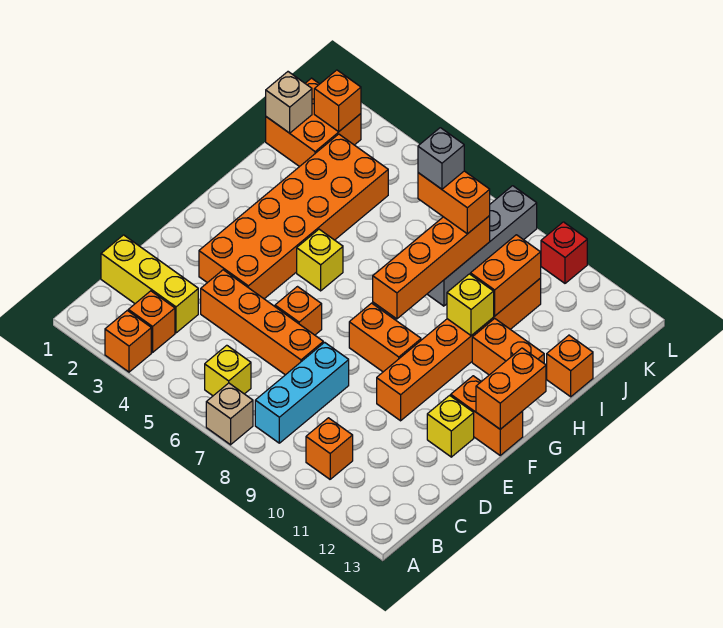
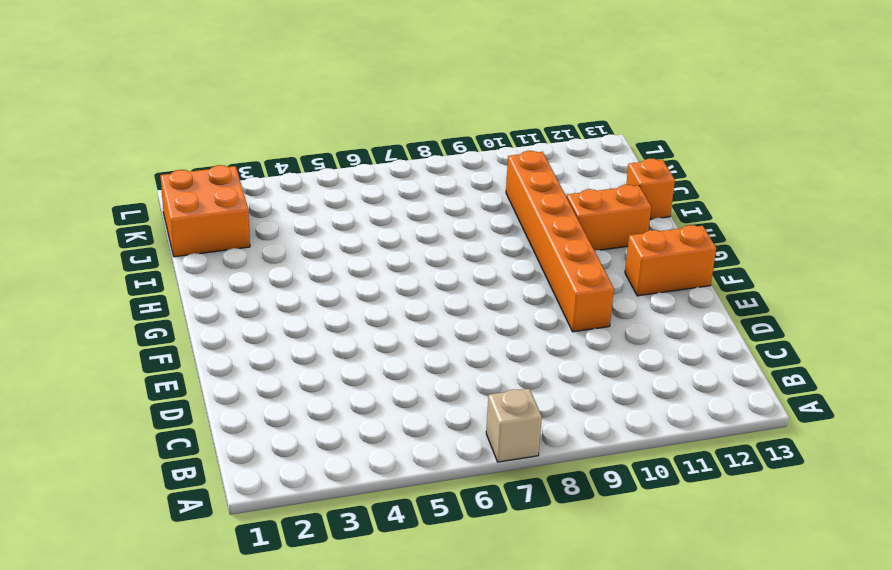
none -> orange brick A3 level 1
none -> orange brick B3 level 1
none -> yellow brick B6 level 1

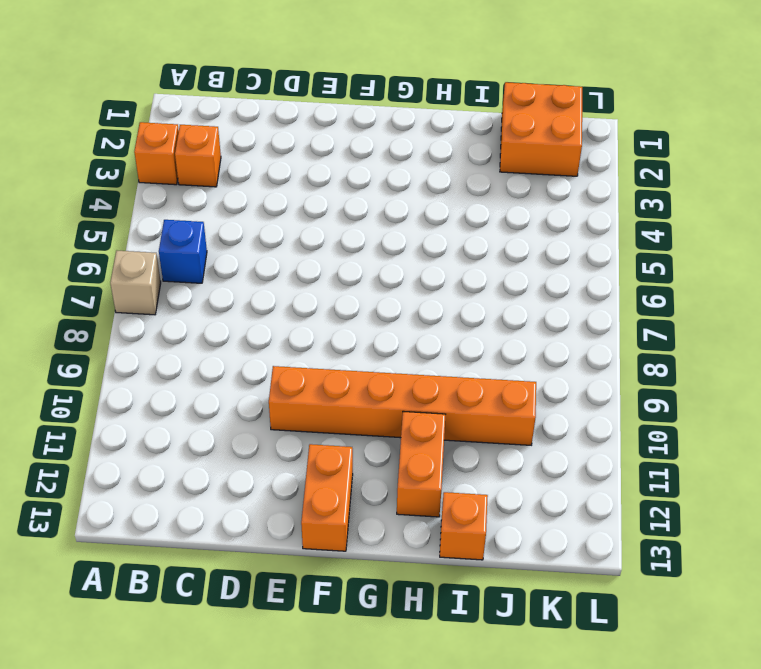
blue brick B6 level 1 -> yellow brick B6 level 1
none -> cyan brick B8:D8 level 1
none -> orange brick B10 level 1
none -> yellow brick C1:C3 level 1

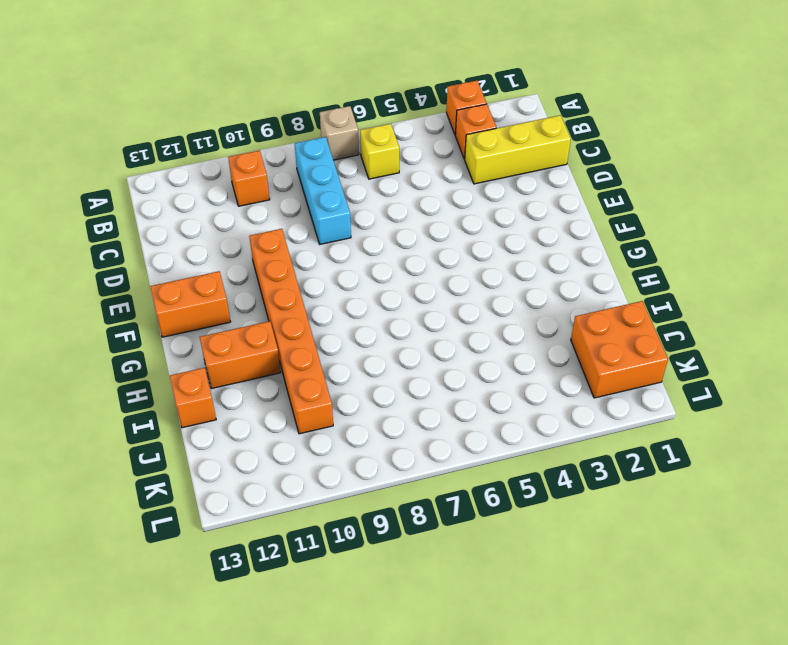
none -> orange brick D4:D7 level 1
none -> orange brick E3:J4 level 1
none -> orange brick E6 level 1

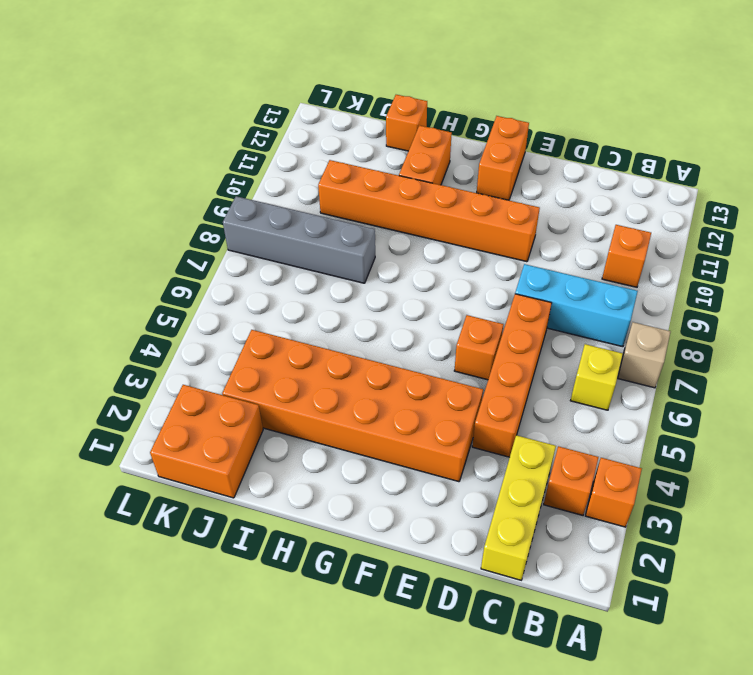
none -> yellow brick E12 level 1
none -> orange brick F8:F9 level 1
none -> yellow brick G5 level 1

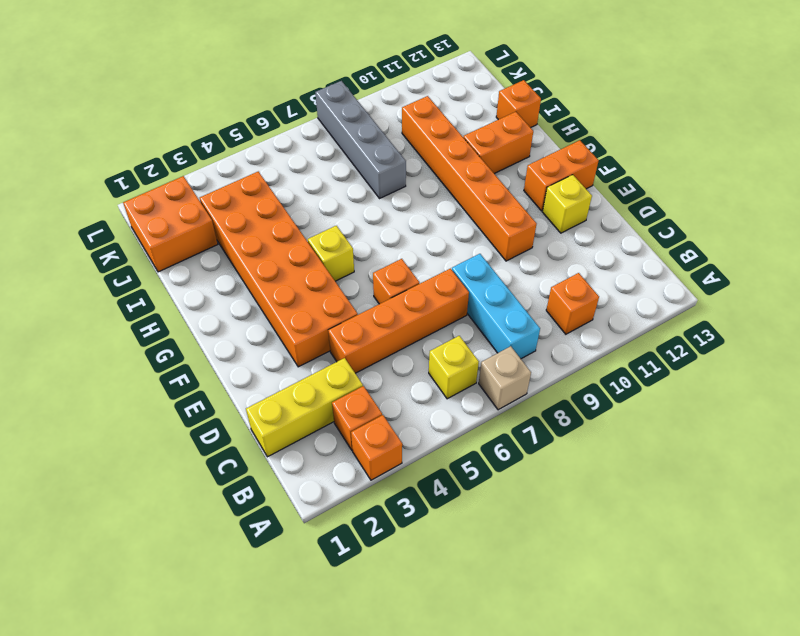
none -> orange brick F8:F9 level 1
none -> red brick L10 level 1
none -> orange brick F13:G13 level 2

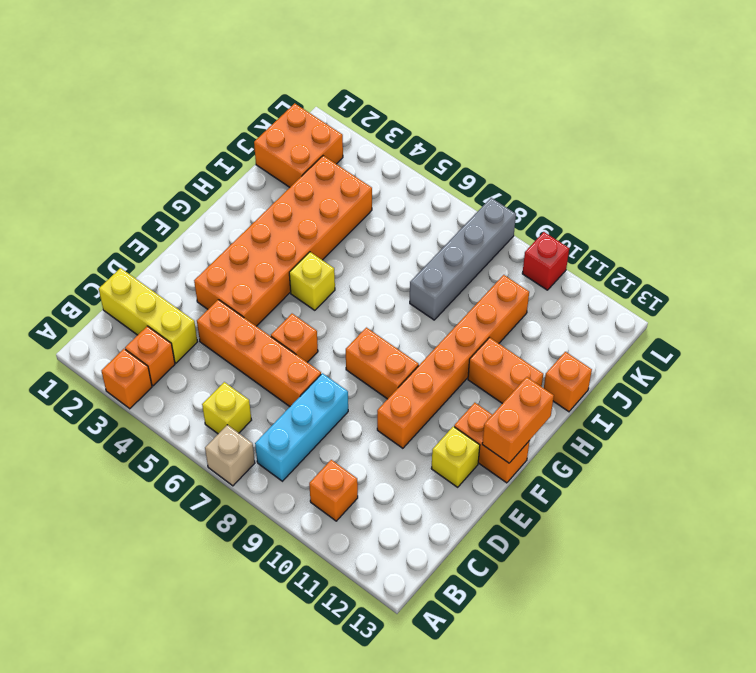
none -> orange brick G8:J8 level 2
none -> yellow brick H10 level 2
none -> orange brick I10:J10 level 2

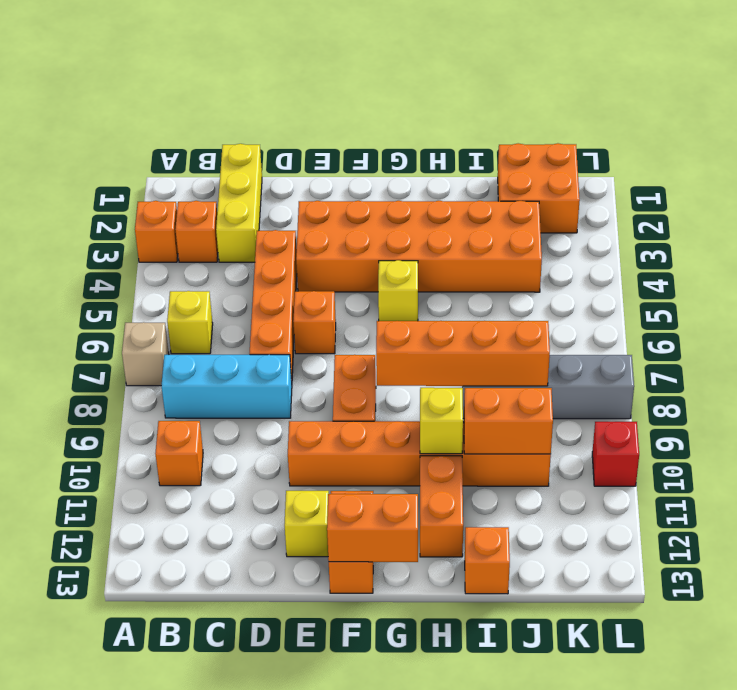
none -> tan brick J1 level 2
none -> orange brick K2 level 2
none -> orange brick J7:J8 level 3

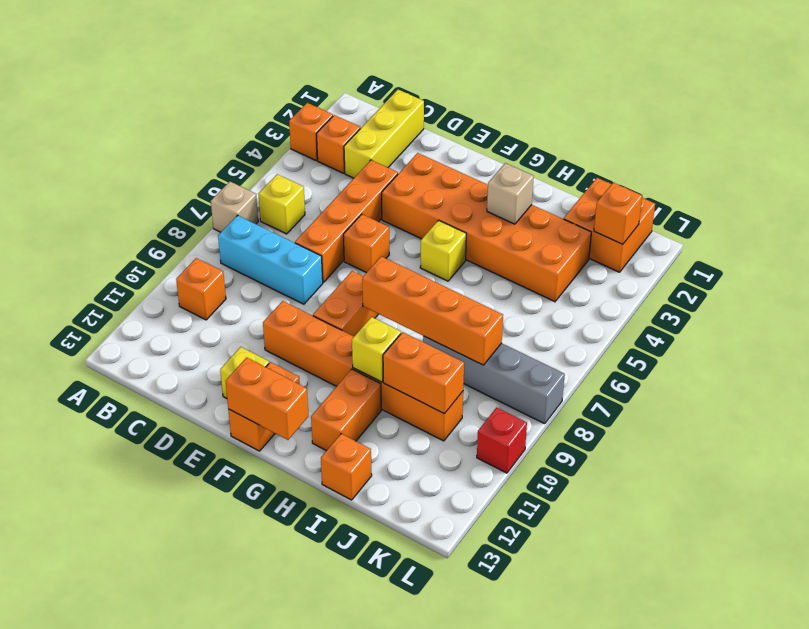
tan brick H3 level 2 -> tan brick J1 level 2
none -> orange brick J7:J8 level 3
none -> grey brick J7 level 4

